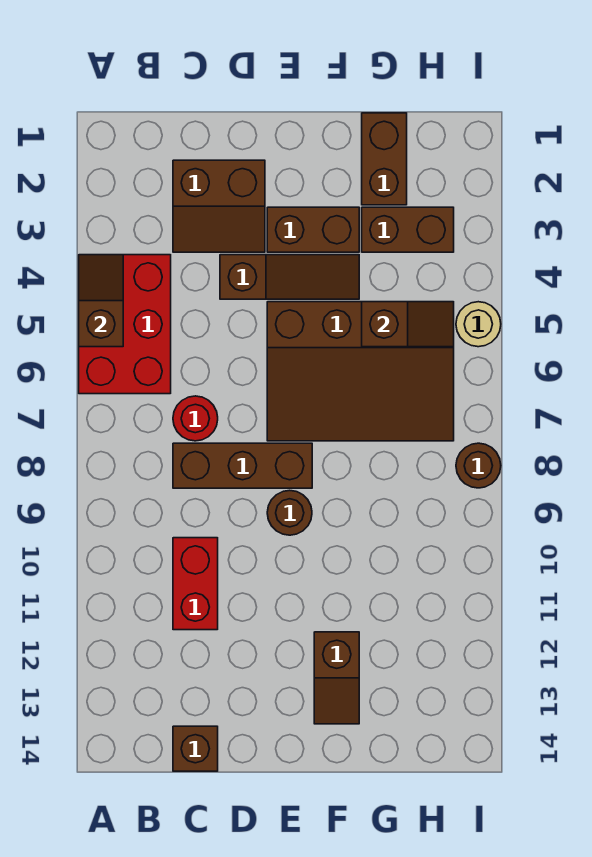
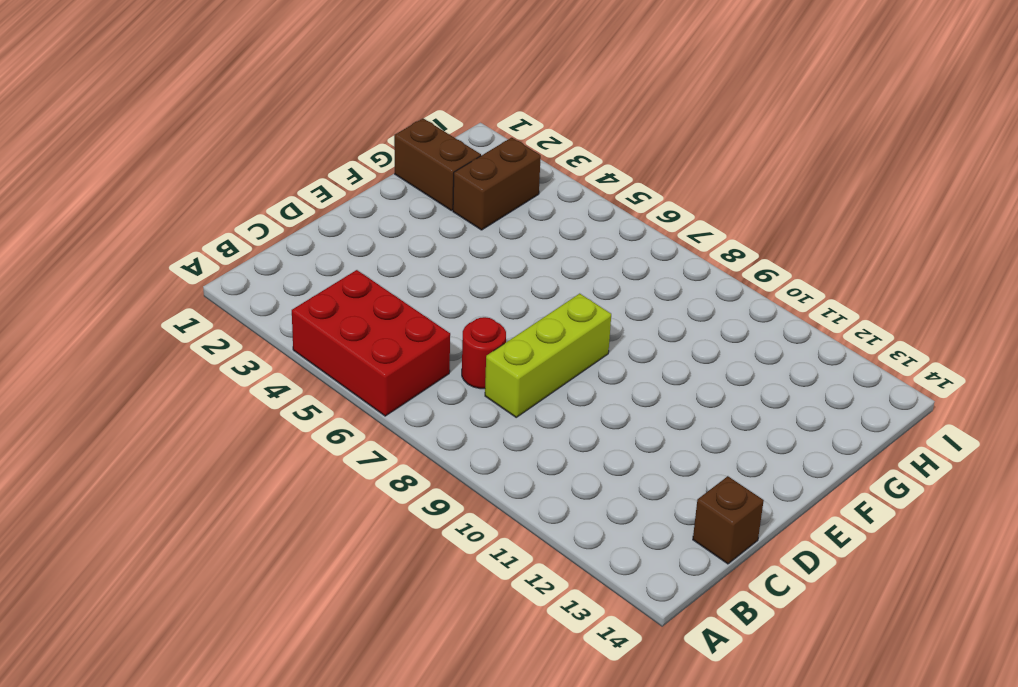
lime brick C8:E8 level 1 -> brown brick C8:E8 level 1
none -> brown slope C2:D3 level 1 top 2
none -> red brick C10:C11 level 1
none -> brown slope D4:F4 level 1 top D

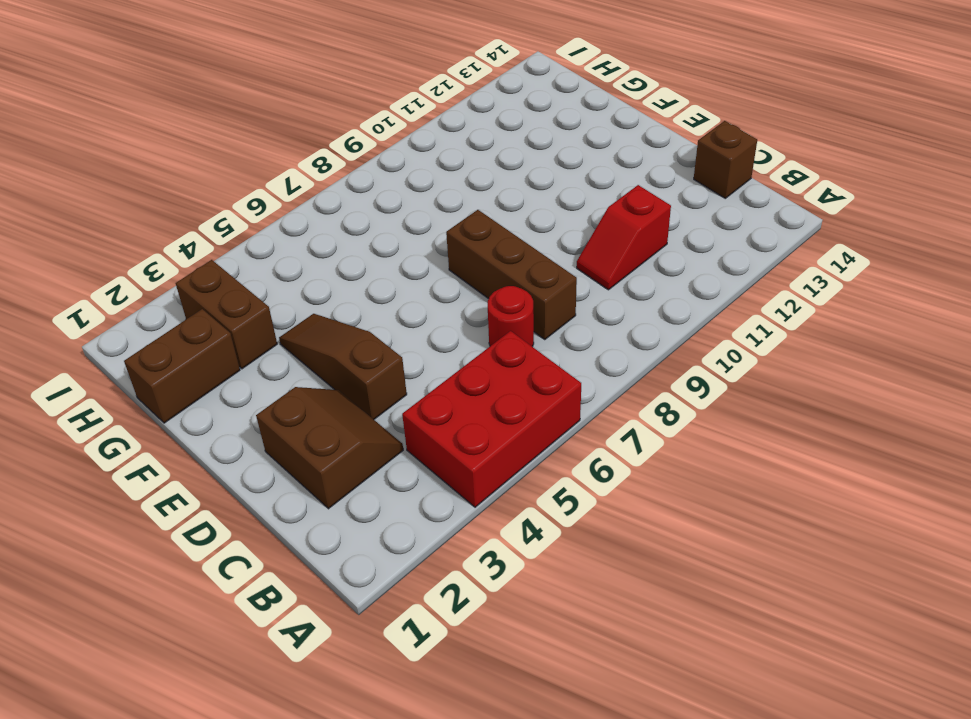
red slope C10:C11 level 1 top 11 -> red brick C10:C11 level 1
none -> brown brick E3:F3 level 1
none -> brown slope E5:H7 level 1 top 5
none -> brown round brick E9 level 1

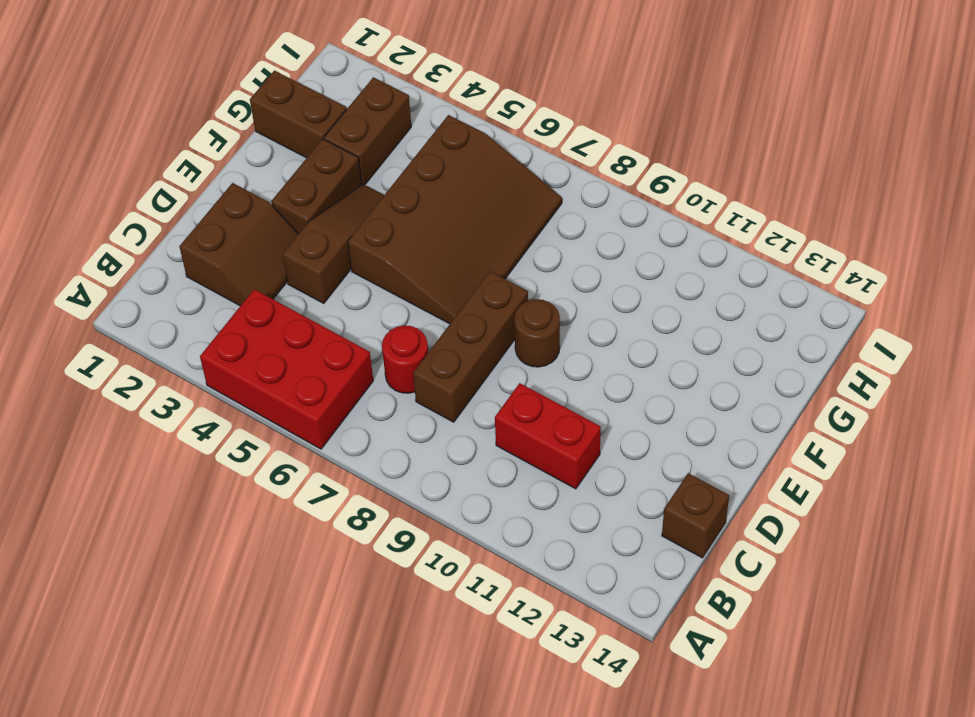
none -> brown slope F12:F13 level 1 top 12
none -> tan round brick I5 level 1
none -> brown round brick I8 level 1

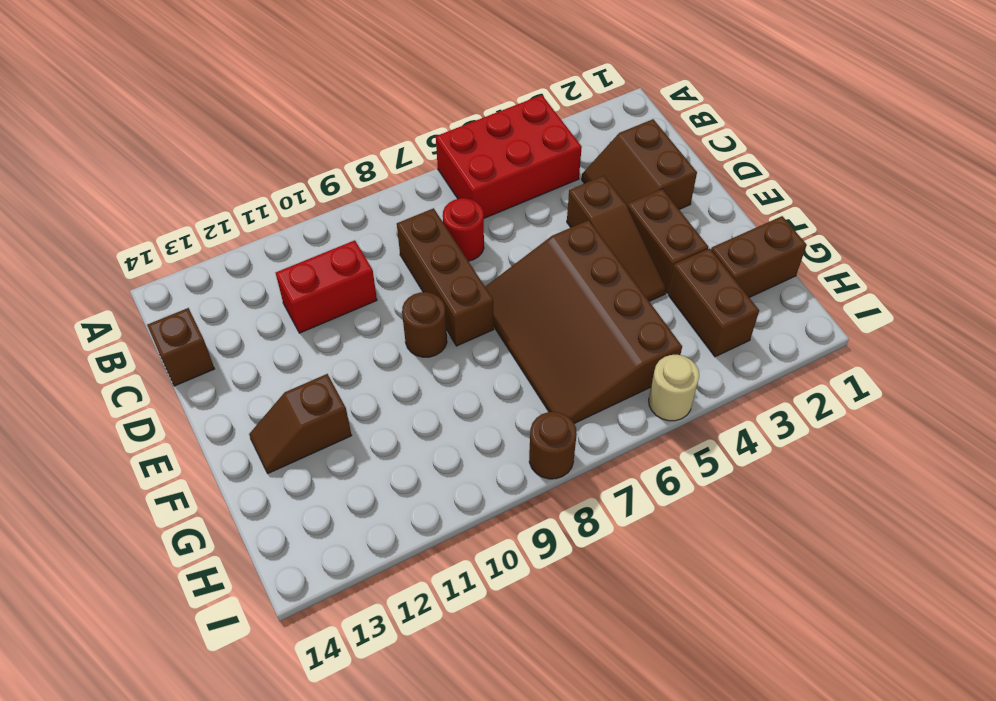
none -> brown slope A4:A5 level 2 top 5
none -> brown slope G5:H5 level 2 top G

